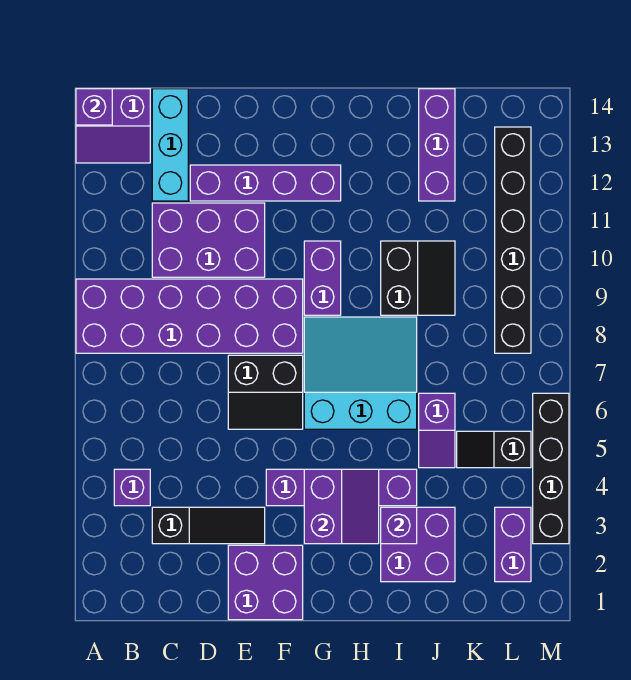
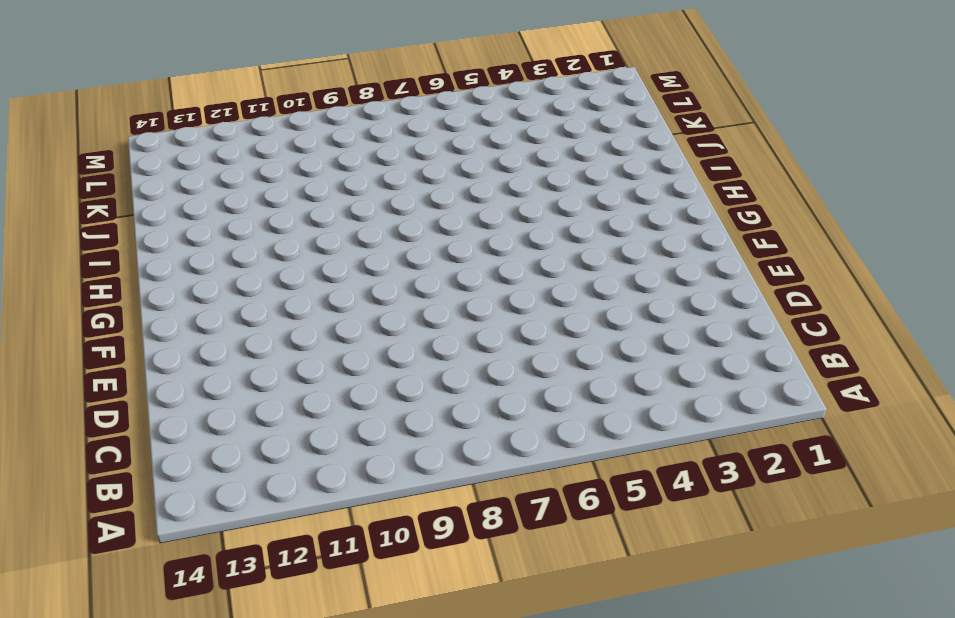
none -> purple brick A8:F9 level 1
none -> purple slope A13:B14 level 1 top 14
none -> purple brick B4 level 1

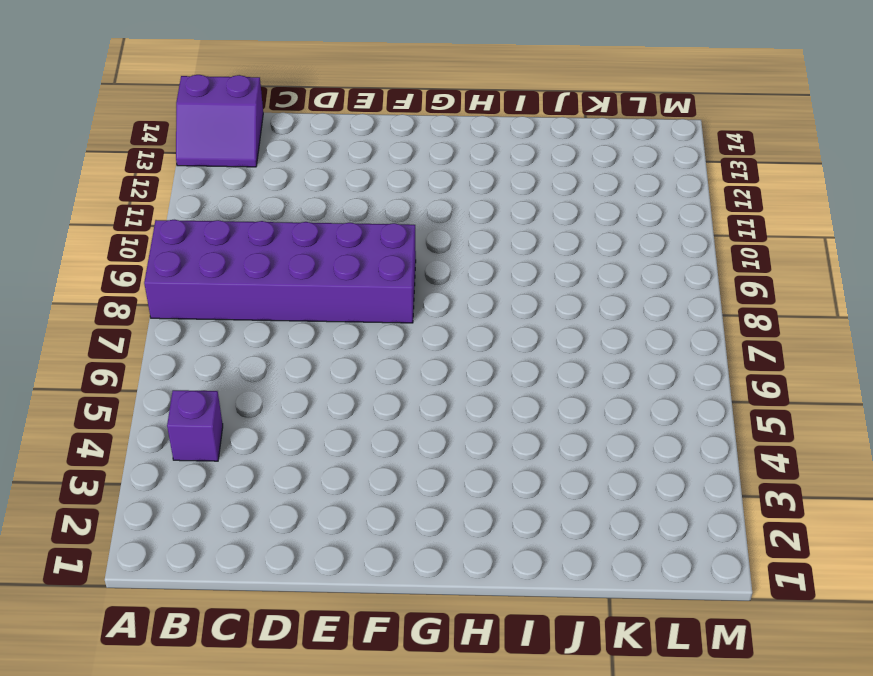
none -> black slope C3:E3 level 1 top C
none -> purple brick C10:E11 level 1
none -> cyan brick C12:C14 level 1

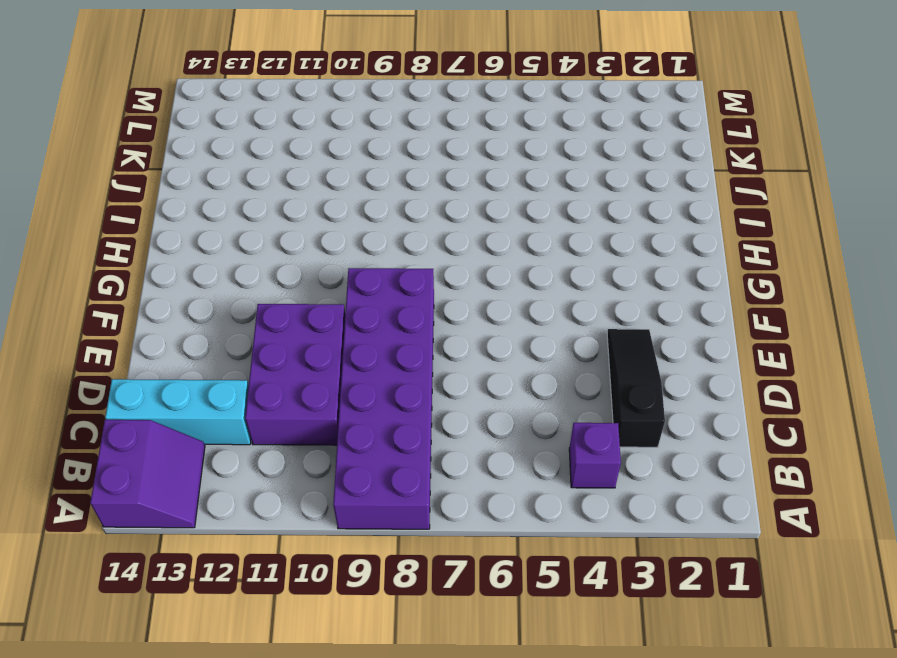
none -> purple brick D12:G12 level 1
none -> purple brick E1:F2 level 1
none -> black slope E6:F7 level 1 top 7

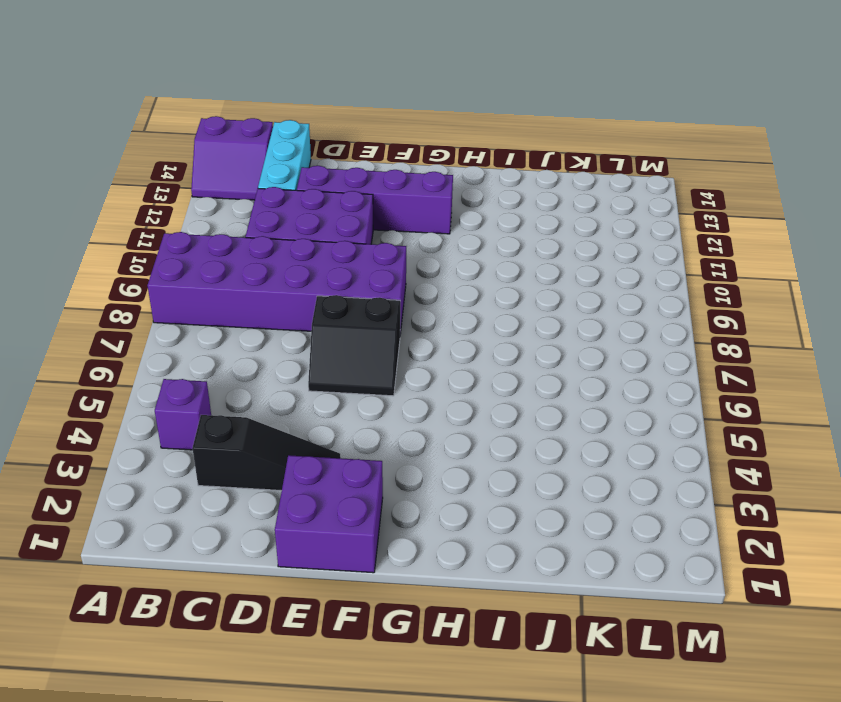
none -> purple brick F4:I4 level 1
none -> cyan slope G6:I8 level 1 top 6
none -> purple brick G9:G10 level 1

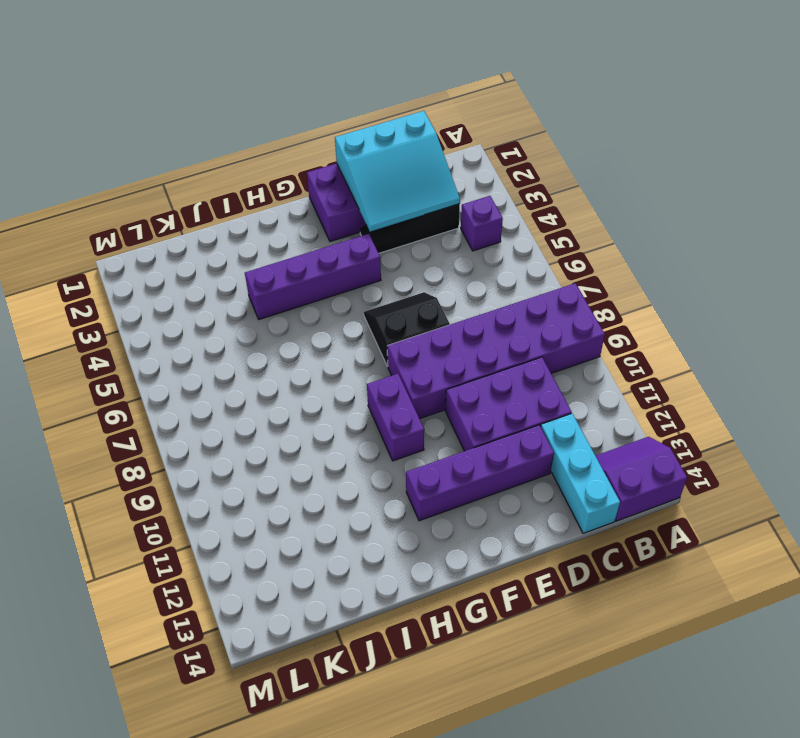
cyan slope C1:E3 level 2 top 1 -> cyan slope G6:I8 level 1 top 6
none -> purple brick I2:J3 level 1
none -> black slope I9:J10 level 1 top I
none -> purple slope J5:J6 level 1 top 6

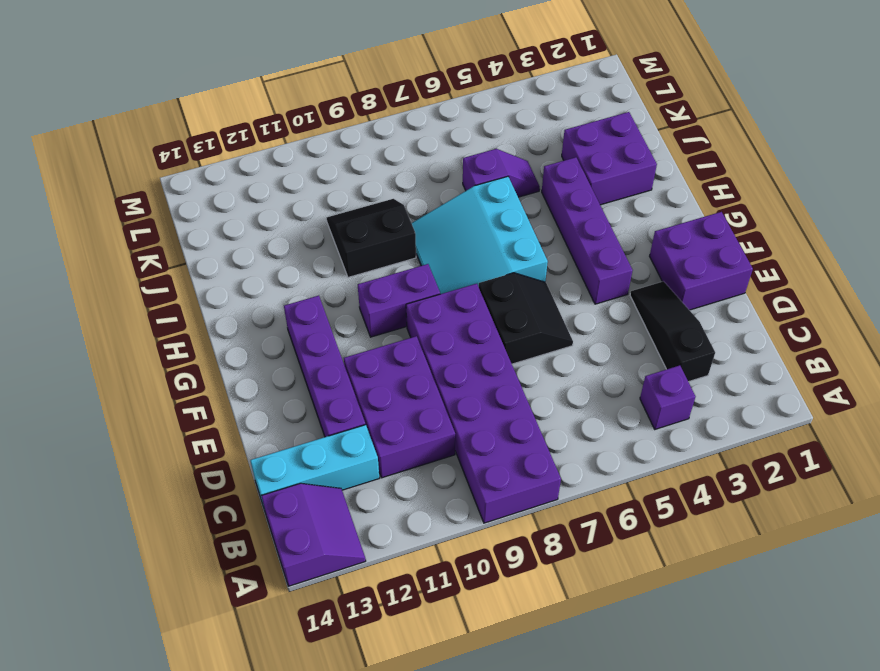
none -> purple brick J12:J14 level 1
none -> black slope K5:L5 level 1 top L
none -> purple brick L2:L3 level 1

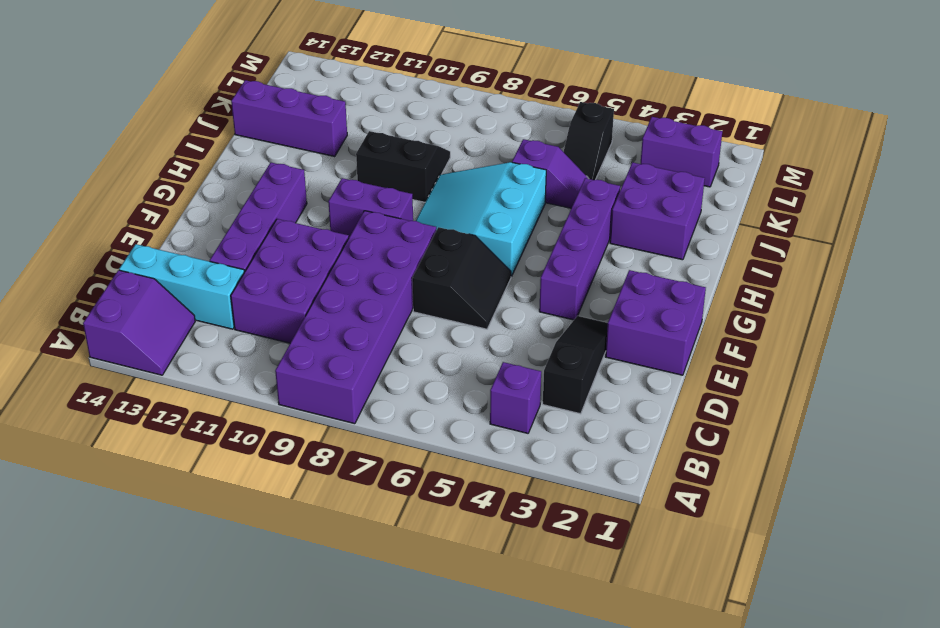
none -> black brick L8:L13 level 1
none -> black brick M3:M6 level 1
none -> purple brick A14 level 2

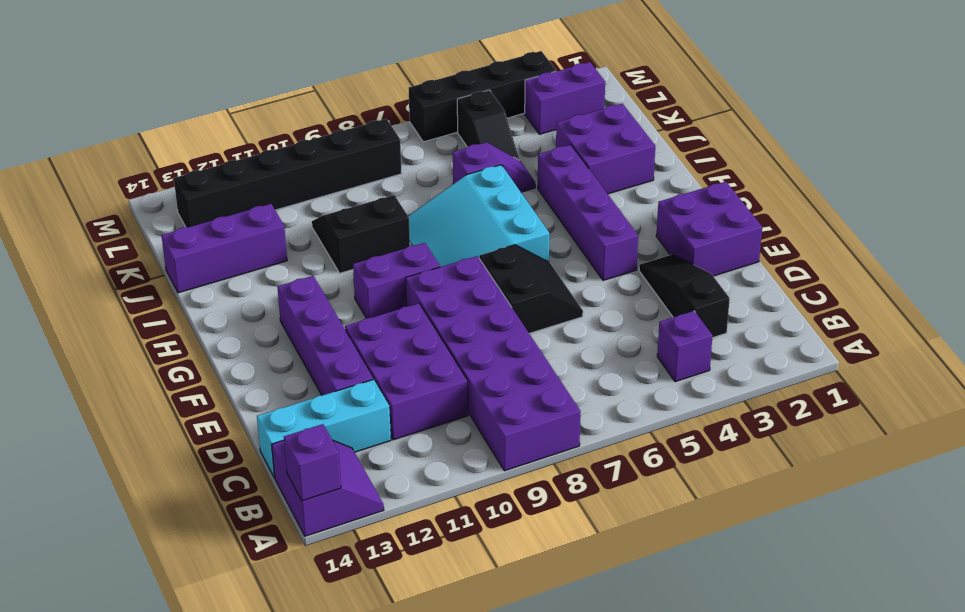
none -> purple slope G3:H4 level 2 top G
none -> purple brick I3 level 2

